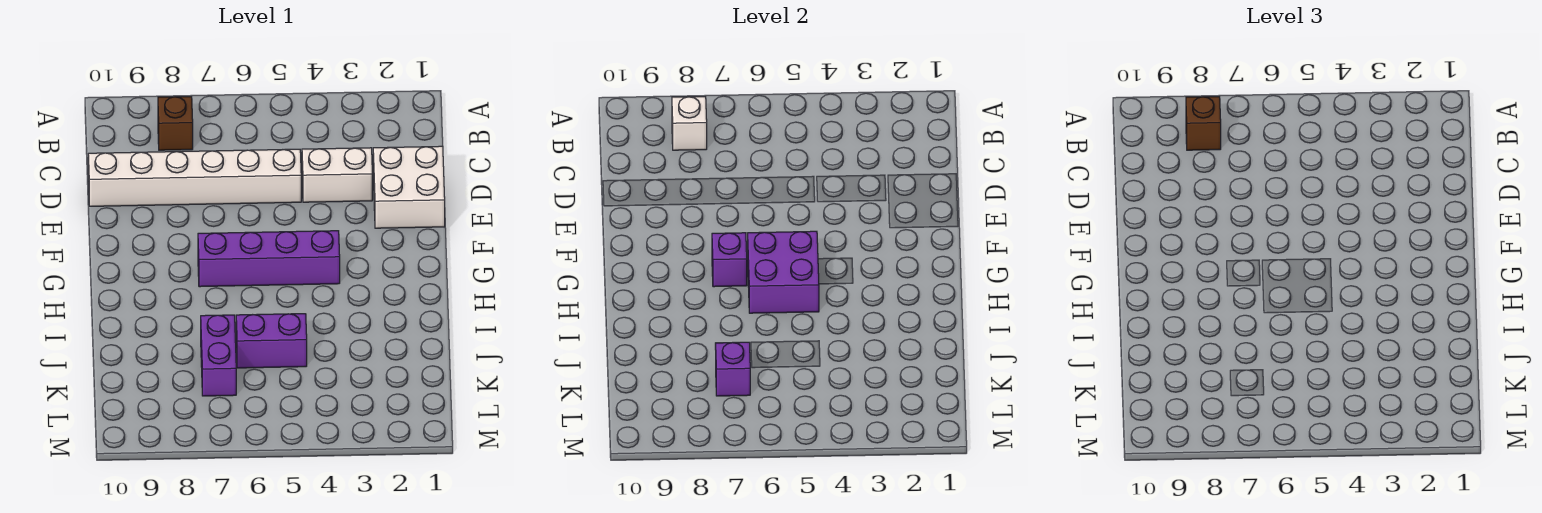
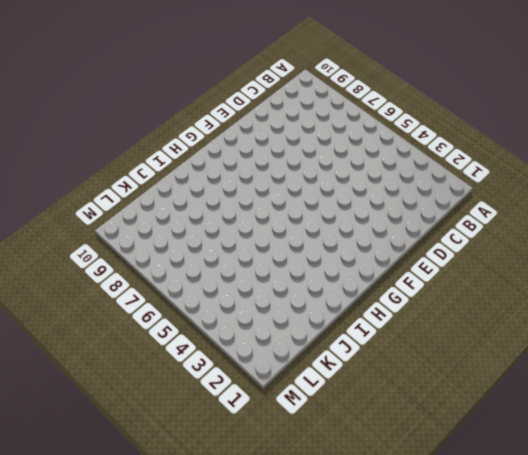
none -> brown brick B8 level 1
none -> white brick D1:E2 level 1
none -> white brick D3:D4 level 1

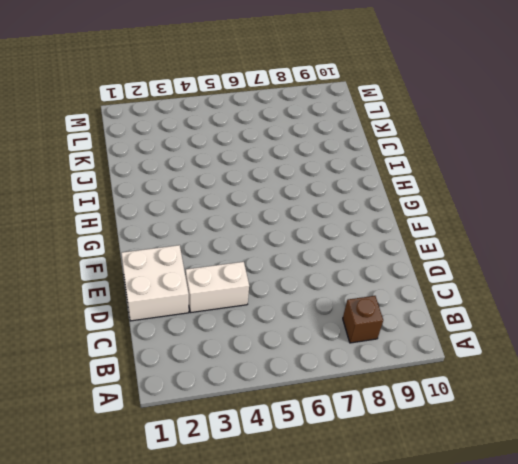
none -> white brick D5:D10 level 1
none -> purple brick G4:G7 level 1
none -> purple brick J5:J6 level 1

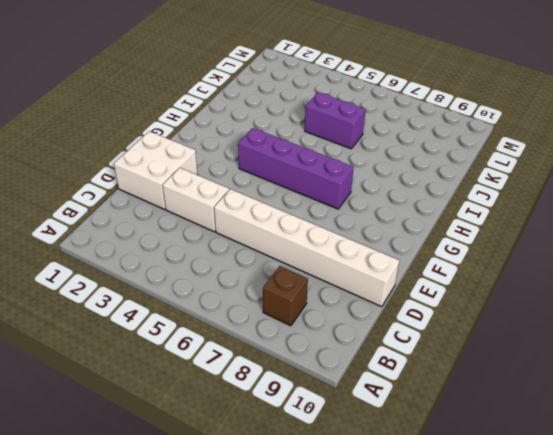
none -> purple brick J7:K7 level 1
none -> white brick B8 level 2
none -> purple brick G5:H6 level 2

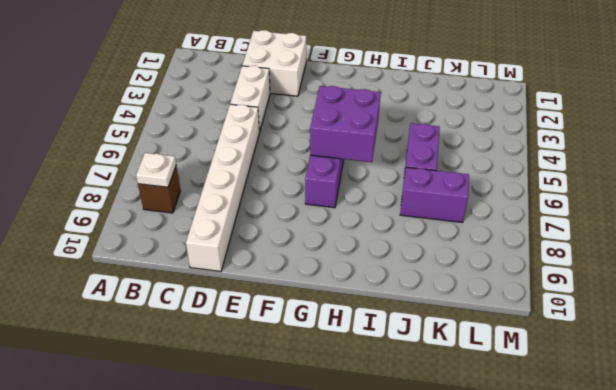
white plate B8 level 2 -> white brick B8 level 2
none -> purple brick G7 level 2
none -> purple brick K7 level 2
none -> brown brick B8 level 3

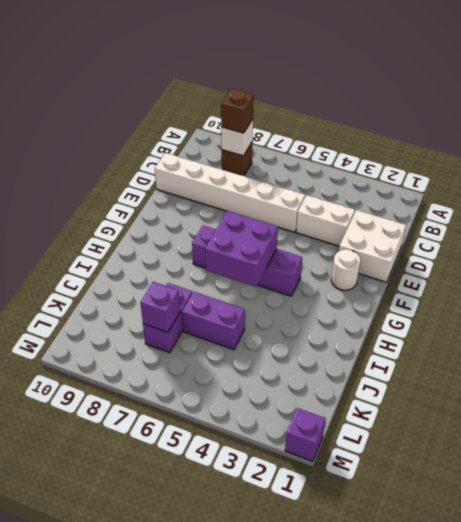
white round brick F2 level 1 -> none
purple brick M1 level 1 -> purple brick G7 level 2

